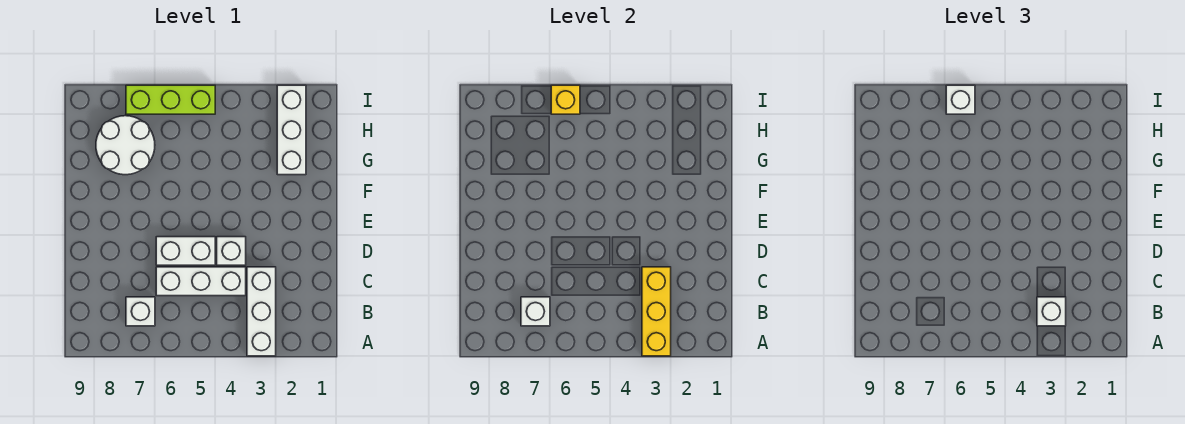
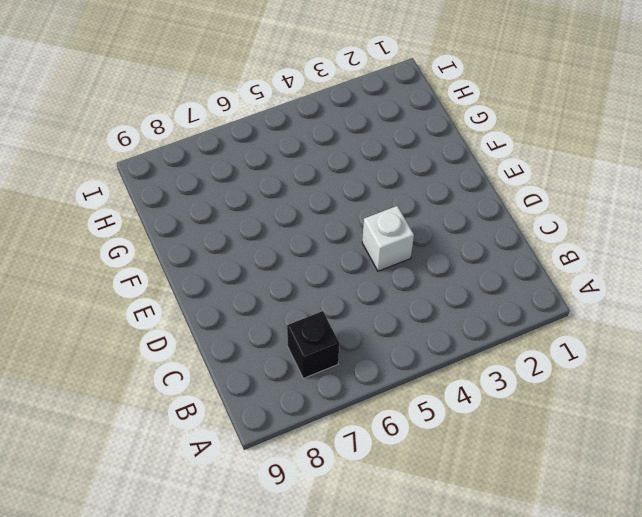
black brick B7 level 1 -> white brick B7 level 1
none -> white brick A3:C3 level 1
none -> white brick C4:C6 level 1
none -> white brick D5:D6 level 1

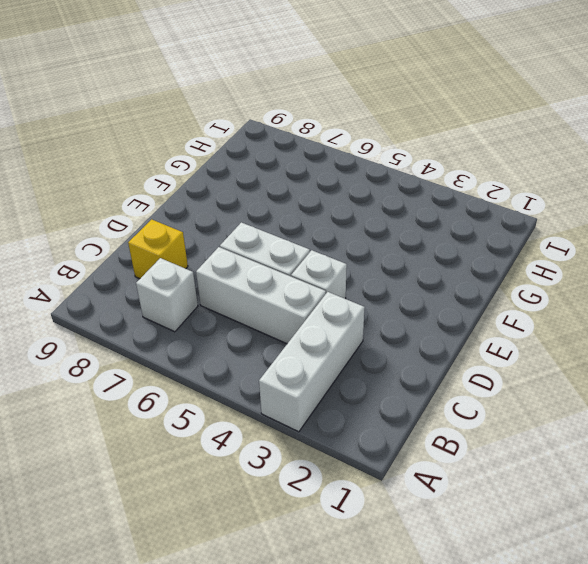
yellow brick C8 level 1 -> yellow brick I6 level 2
none -> white brick G2:I2 level 1
none -> white round brick G7:H8 level 1
none -> lime brick I5:I7 level 1

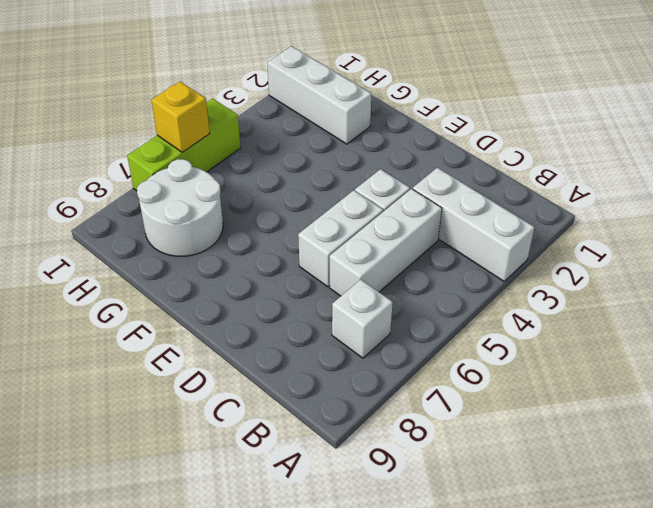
none -> yellow brick A3:C3 level 2
none -> white brick B7 level 2
none -> white brick B3 level 3

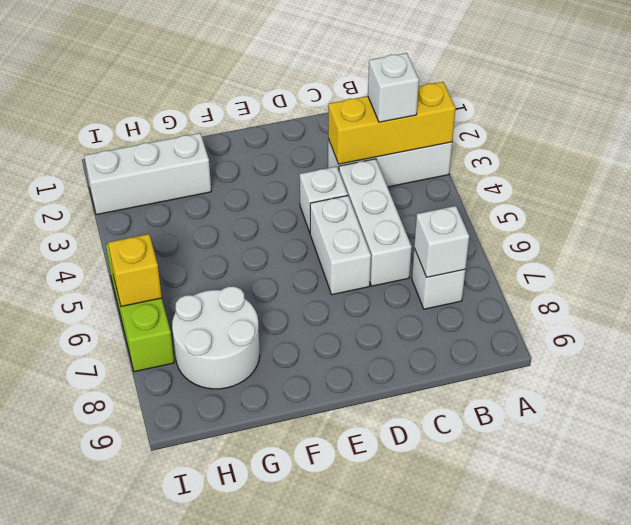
none -> white brick I6 level 3

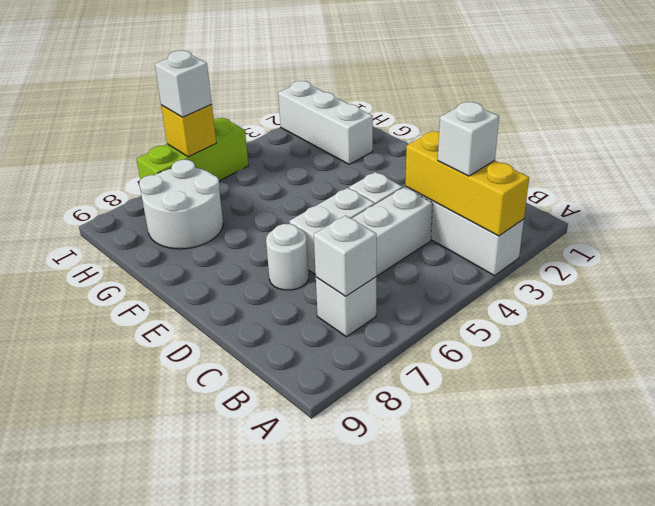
white round brick D7 level 1 -> none

